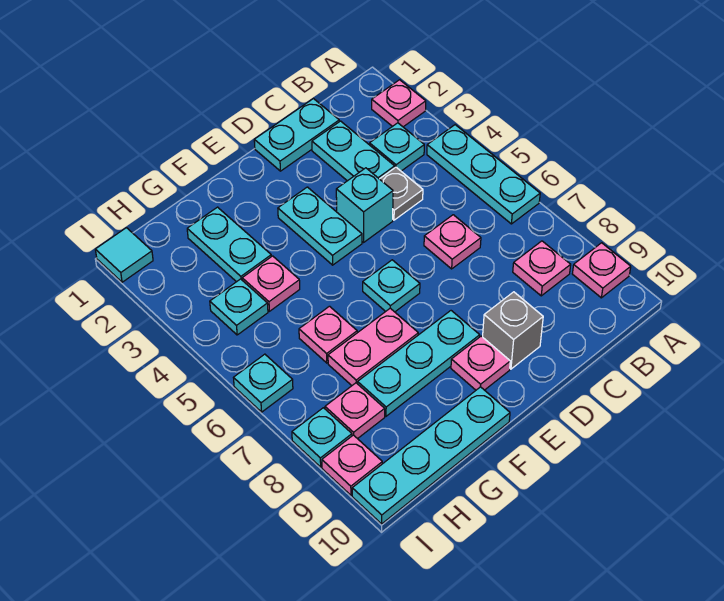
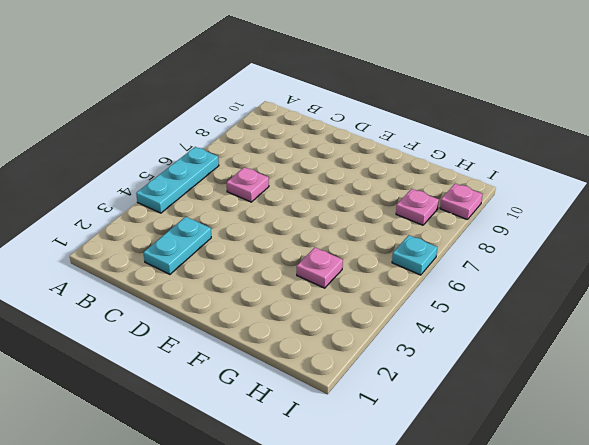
none -> pink plate A2 level 1
none -> pink plate A9 level 1
none -> cyan plate B3 level 1

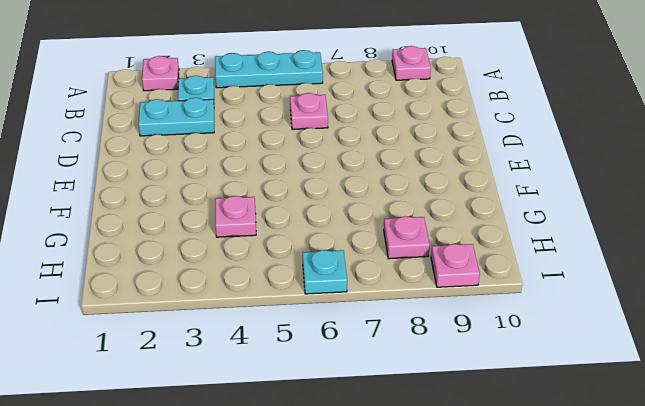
none -> pink plate B8 level 1
none -> cyan plate C1:D1 level 1
none -> grey plate C4 level 1

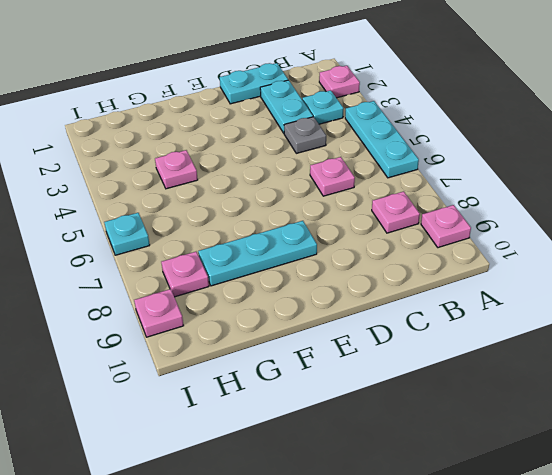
none -> cyan brick D4 level 1
none -> grey brick D9 level 1
none -> cyan plate E3:E4 level 1

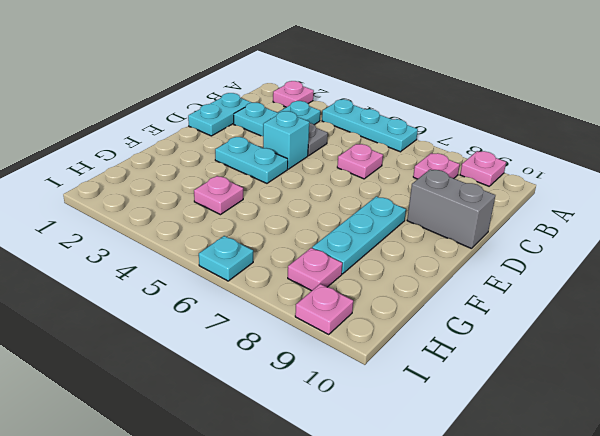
grey brick D9:D10 level 1 -> grey brick D9 level 1
none -> cyan plate E6 level 1
none -> pink plate E9 level 1
none -> pink plate F7:G7 level 1

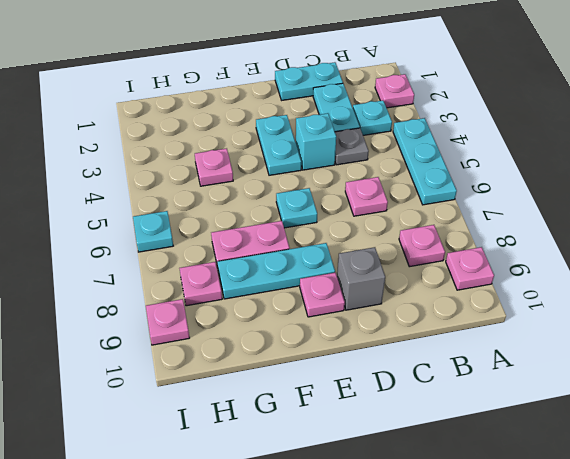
none -> cyan plate F10:I10 level 1
none -> cyan plate G2:G3 level 1
none -> pink plate G6 level 1

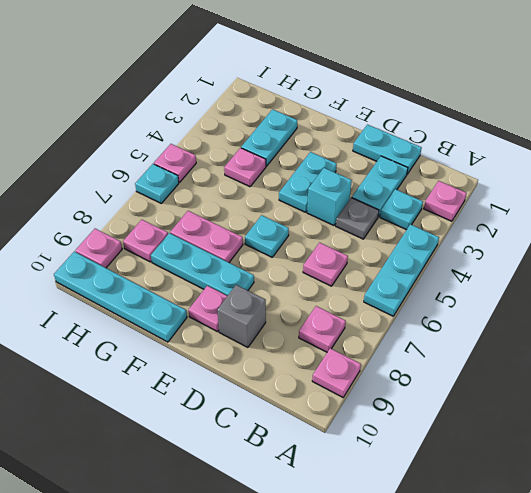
pink plate I5 level 1 -> pink plate G6 level 1
none -> cyan plate H4 level 1
none -> cyan tile I1 level 1
none -> cyan plate I8 level 1

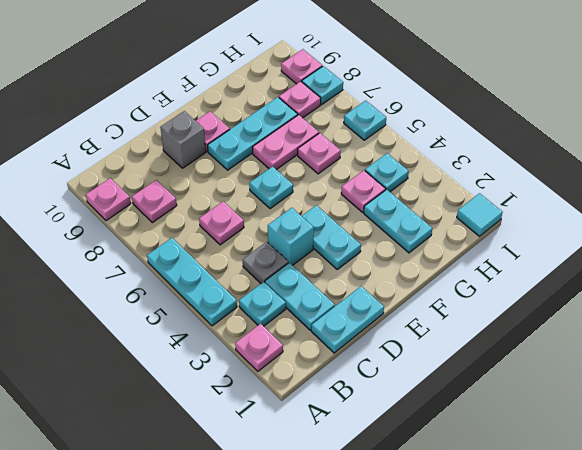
none -> cyan plate F10:I10 level 1

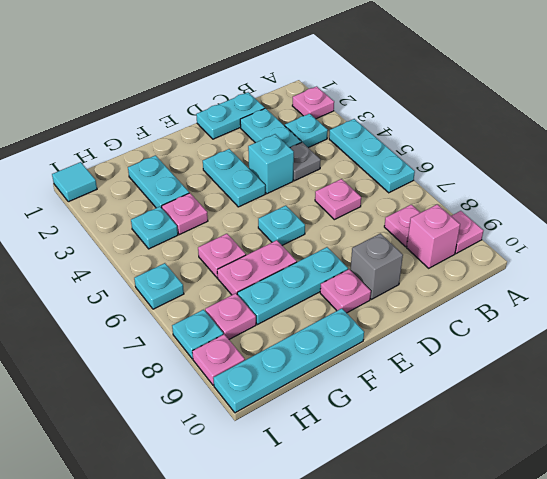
pink brick B9 level 1 -> none

